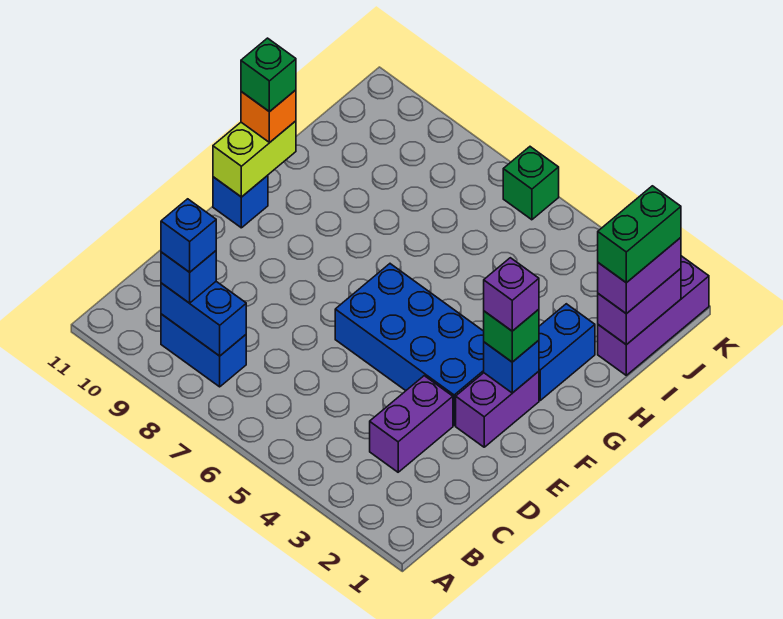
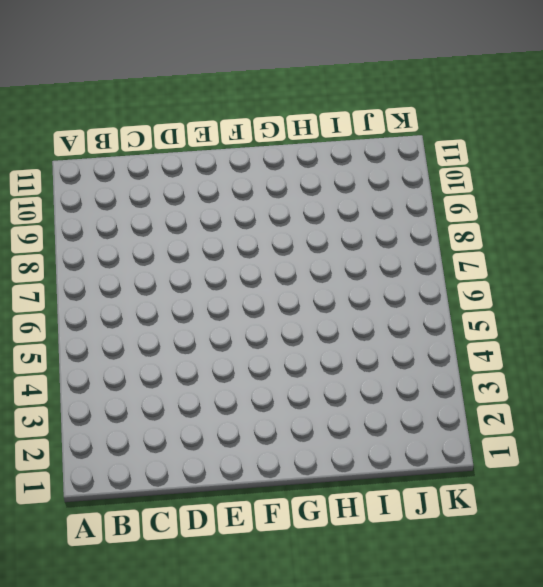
none -> blue brick B8:B9 level 1
none -> purple brick C3:D3 level 1
none -> purple brick E2:F2 level 1

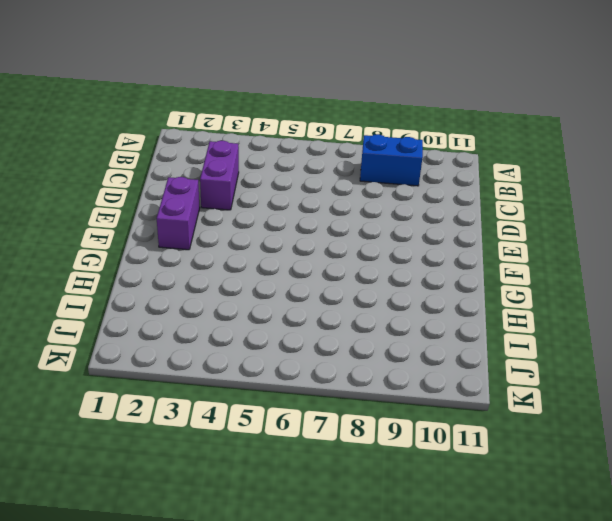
none -> blue brick E3:F6 level 1
none -> blue brick F11 level 1
none -> blue brick G2:H2 level 1

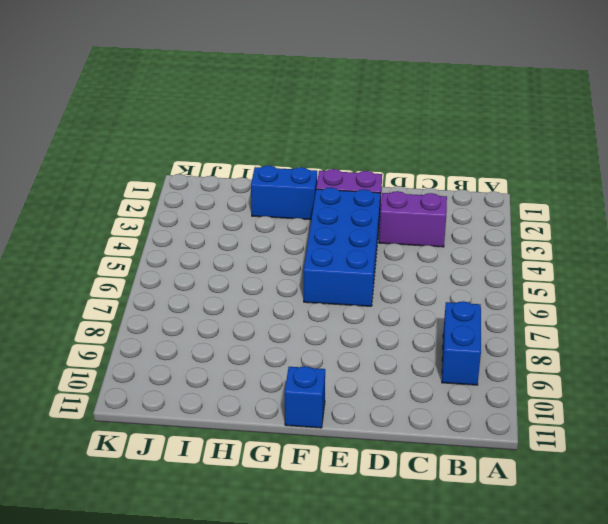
none -> purple brick I1:K1 level 1
none -> green brick K6 level 1
none -> blue brick B8:B9 level 2

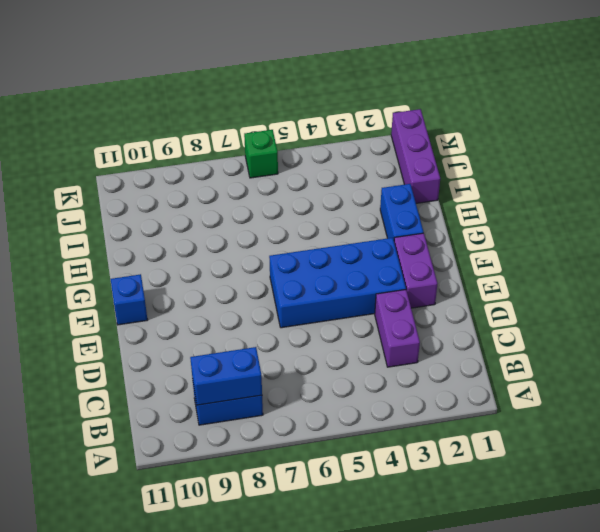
none -> blue brick F2 level 2
none -> lime brick F11:G11 level 2
none -> purple brick I1:J1 level 2

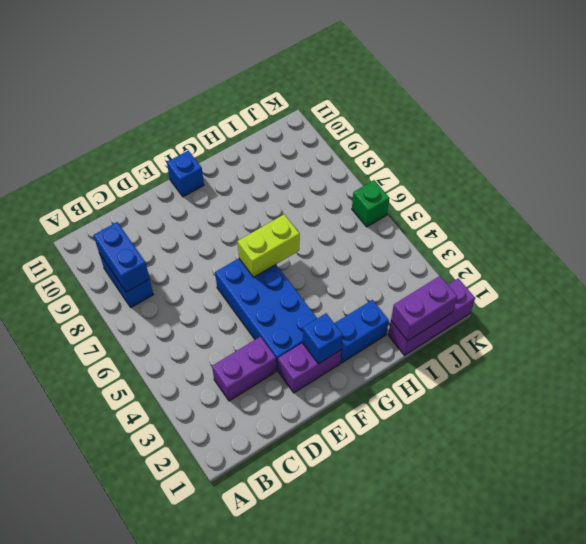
lime brick F6:G6 level 2 -> lime brick F11:G11 level 2
none -> blue brick B9 level 3
none -> green brick F2 level 3
none -> orange brick G11 level 3

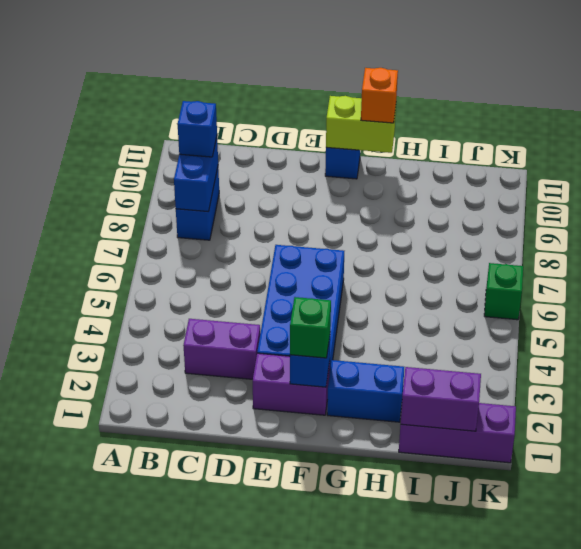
none -> purple brick I1:J1 level 3
none -> blue brick B9 level 4
none -> purple brick F2 level 4

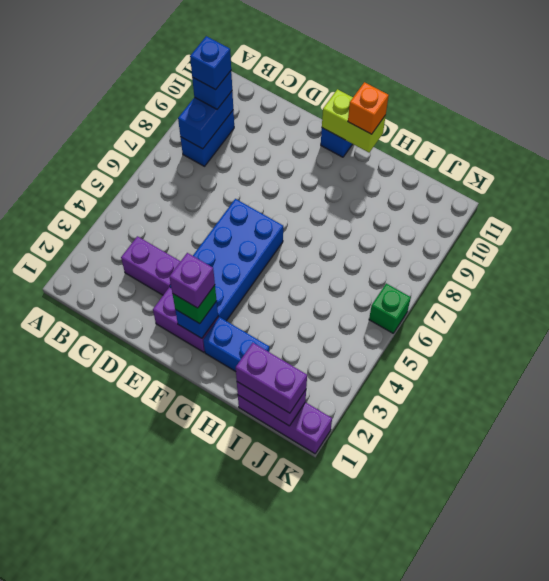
none -> green brick G11 level 4
none -> green brick I1:J1 level 4

